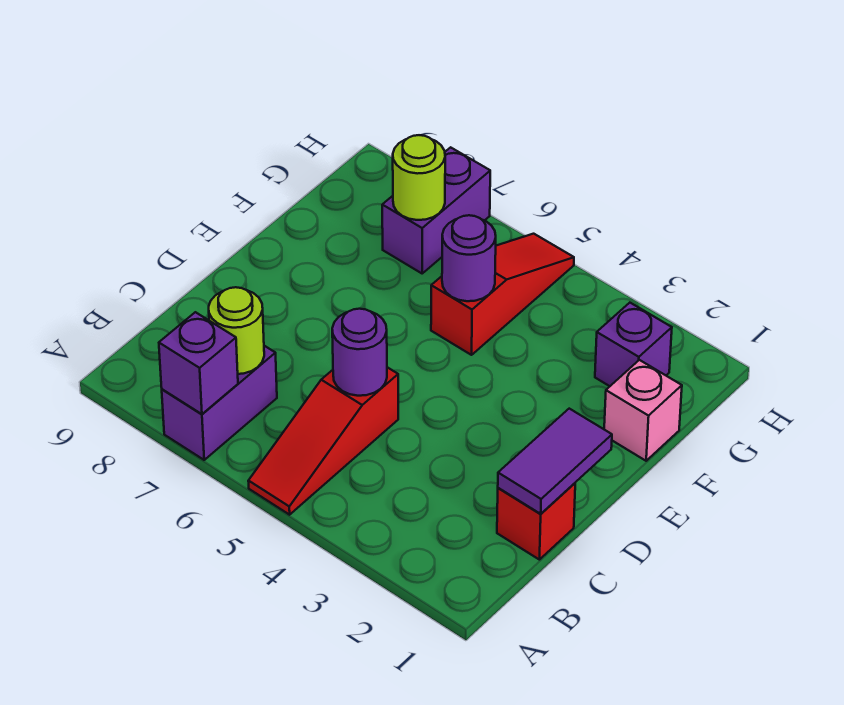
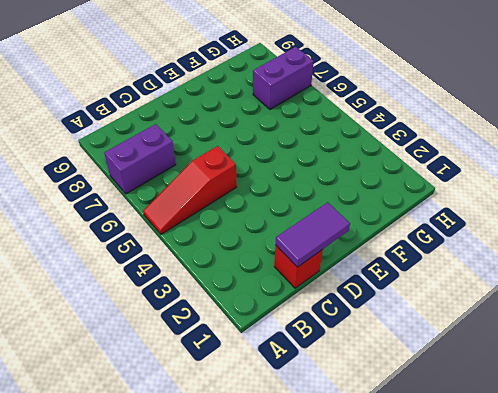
none -> pink brick F1 level 1
none -> red slope F5:H5 level 1 top F
none -> purple brick G2 level 1

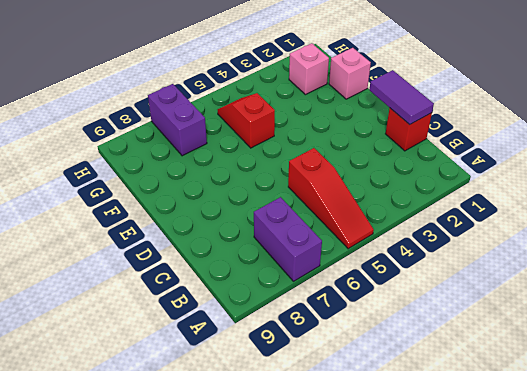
red slope F5:G5 level 1 top F -> red slope F5:H5 level 1 top F
pink brick G2 level 1 -> purple brick G2 level 1
none -> purple brick A7 level 2
none -> lime round brick B7 level 2
none -> purple round brick C5 level 2

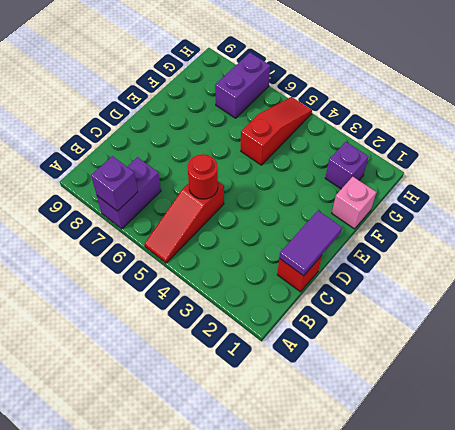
red round brick C5 level 2 -> purple round brick C5 level 2
none -> lime round brick B7 level 2
none -> purple round brick F5 level 2
none -> lime round brick G7 level 2

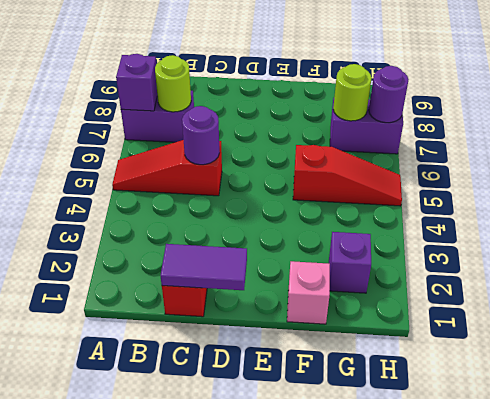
purple round brick H7 level 2 -> purple round brick F5 level 2

